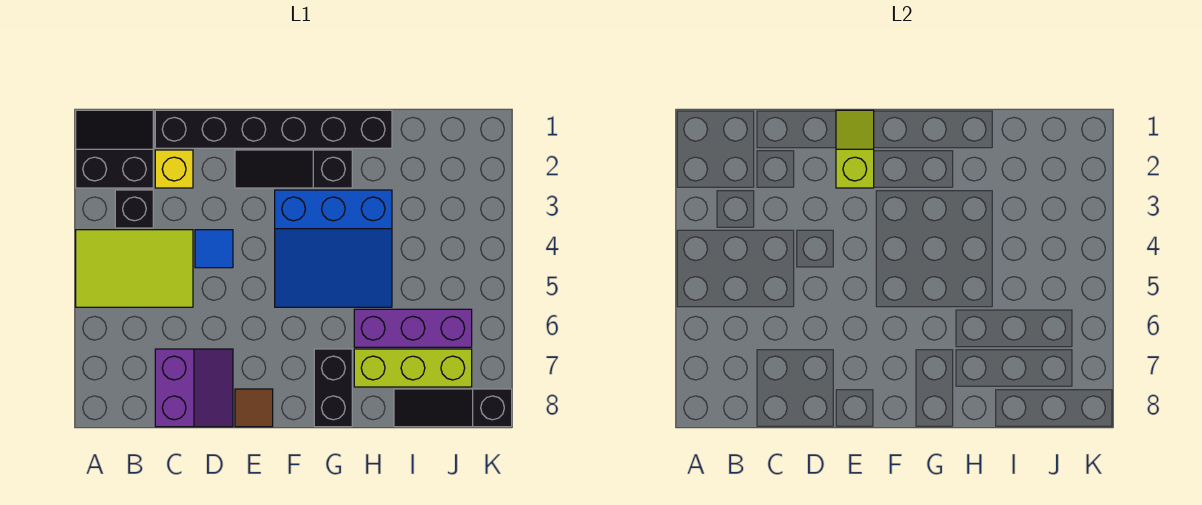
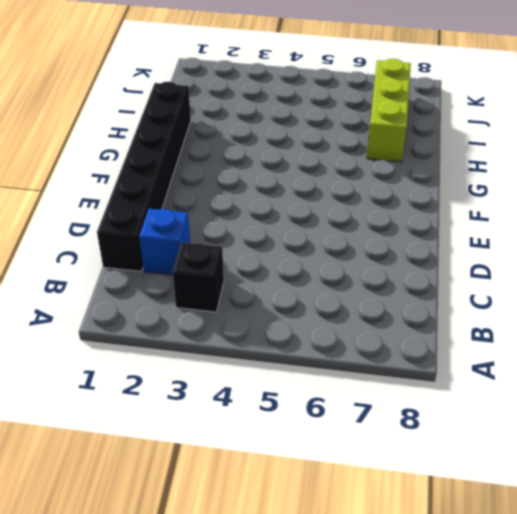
blue brick C2 level 1 -> yellow brick C2 level 1
none -> black slope A1:B2 level 1 top 2
none -> lime tile A4:C5 level 1
none -> purple slope C7:D8 level 1 top C

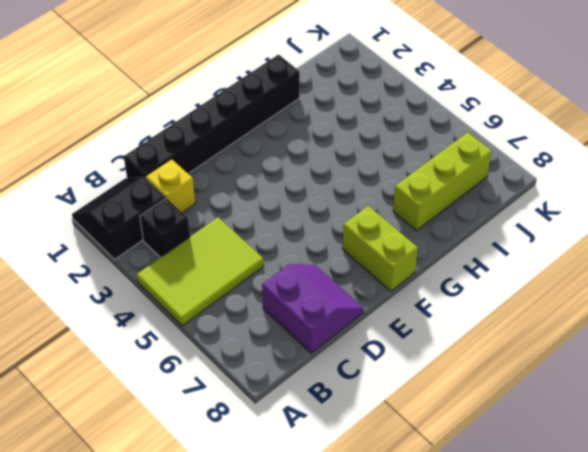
lime brick F7:F8 level 1 -> none
none -> blue tile D4 level 1
none -> black slope E2:G2 level 1 top G
none -> brown tile E8 level 1

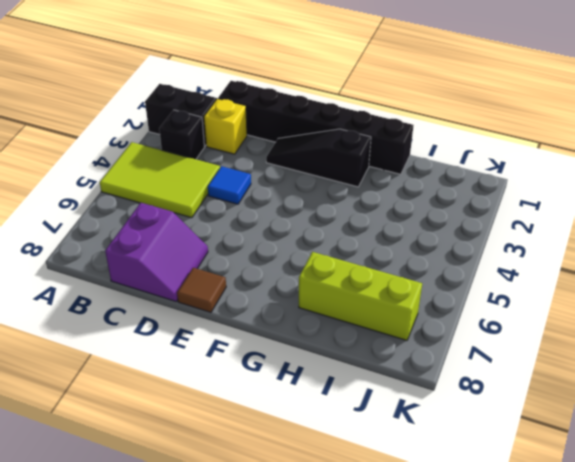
none -> blue slope F3:H5 level 1 top 3
none -> black brick G7:G8 level 1
none -> purple brick H6:J6 level 1

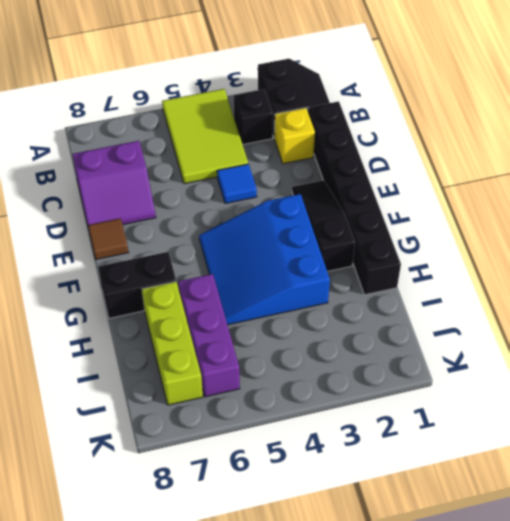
none -> black slope I8:K8 level 1 top K
none -> lime slope E1:E2 level 2 top 2

